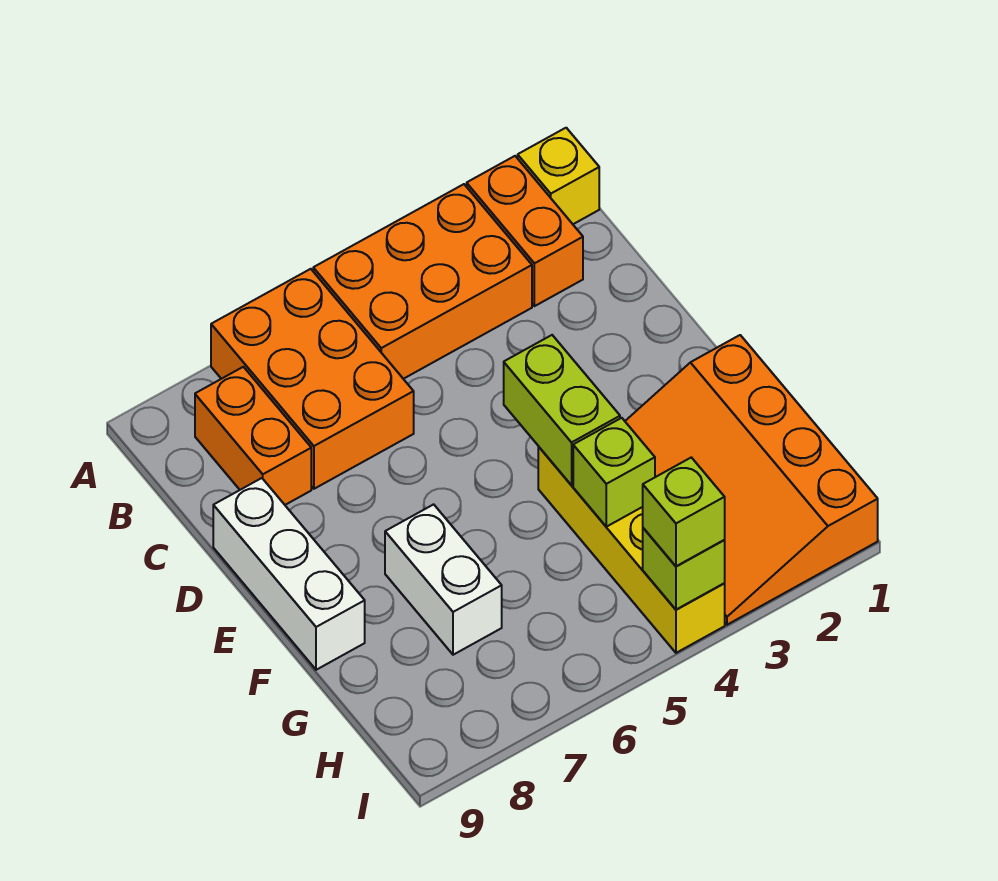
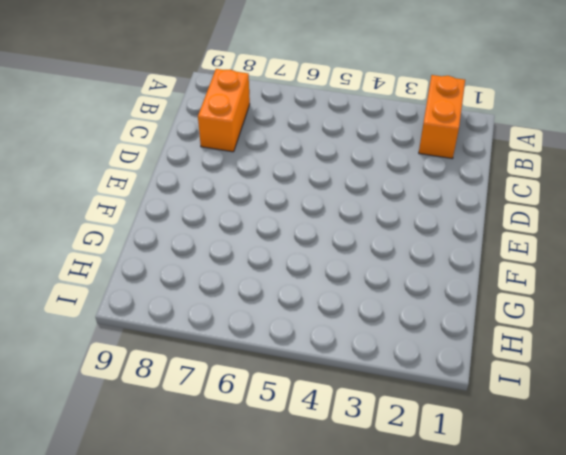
none -> yellow brick A1 level 1
none -> orange brick A3:B5 level 1
none -> orange brick A6:C7 level 1

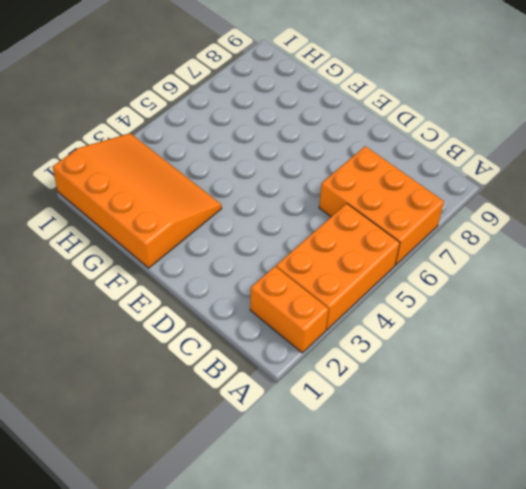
none -> yellow brick A1 level 1
none -> orange brick B8:C8 level 1
none -> white brick D9:F9 level 1

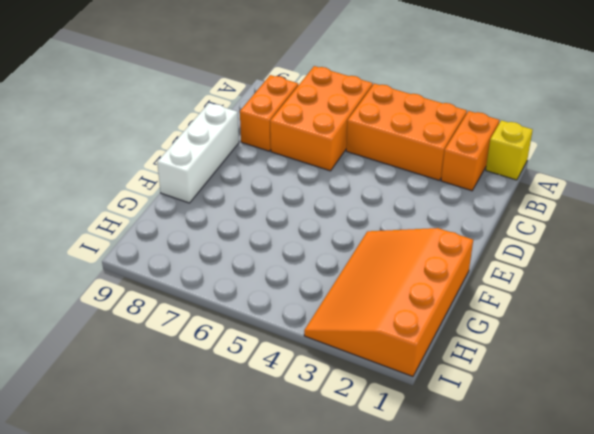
none -> yellow brick F4:I4 level 1
none -> white brick F7:G7 level 1
none -> lime brick E4:F4 level 2

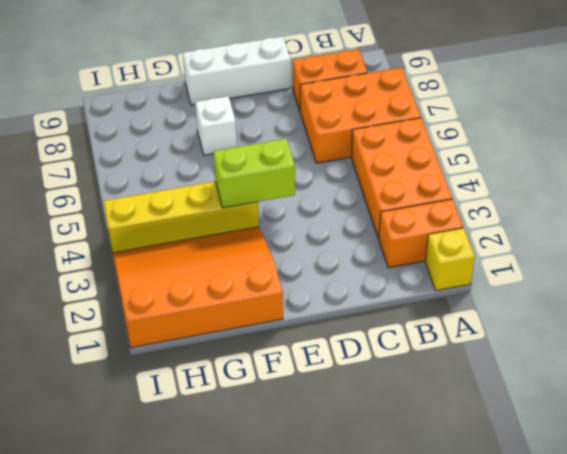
white brick F7 level 1 -> white brick F7:G7 level 1
none -> lime brick G4 level 2
none -> lime brick I4 level 2
none -> lime brick I4 level 3

